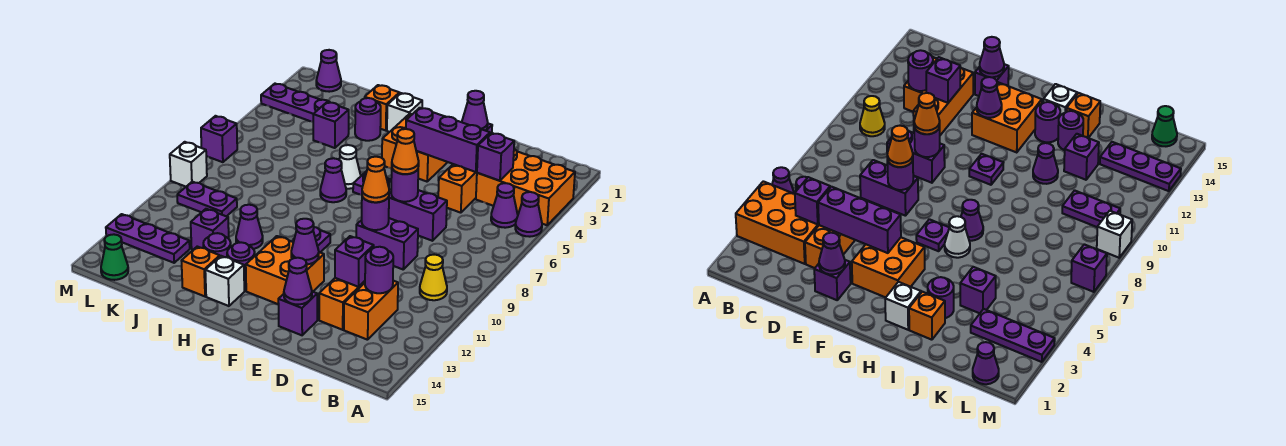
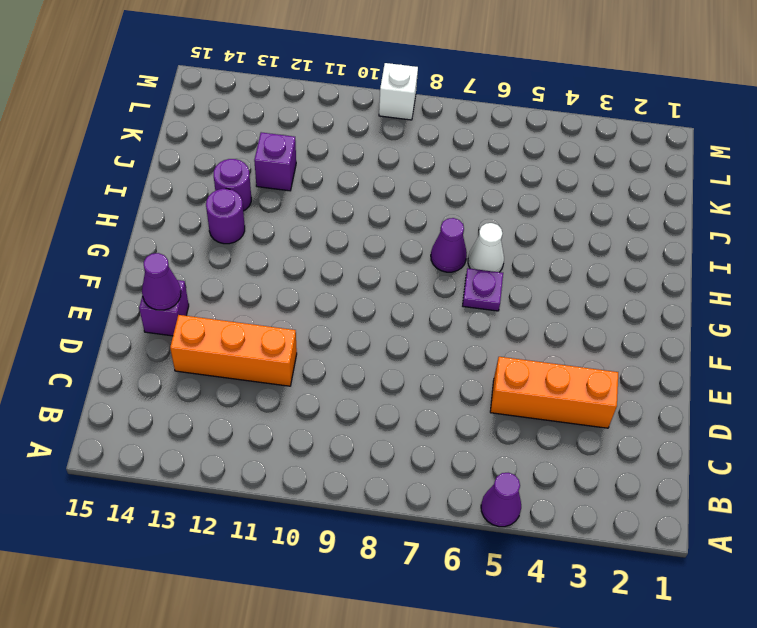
none -> orange brick A3:C4 level 1
none -> purple cone B5 level 1
none -> yellow cone B10 level 1
none -> orange brick C12:C13 level 1

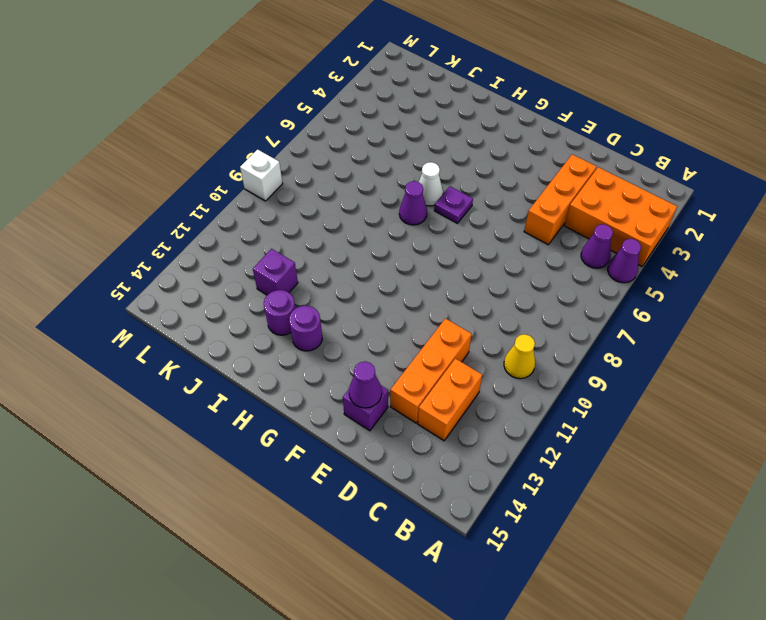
none -> purple brick D7:E7 level 1
none -> purple brick D9:E9 level 1
none -> purple brick E2 level 1
none -> orange brick F3:G4 level 1

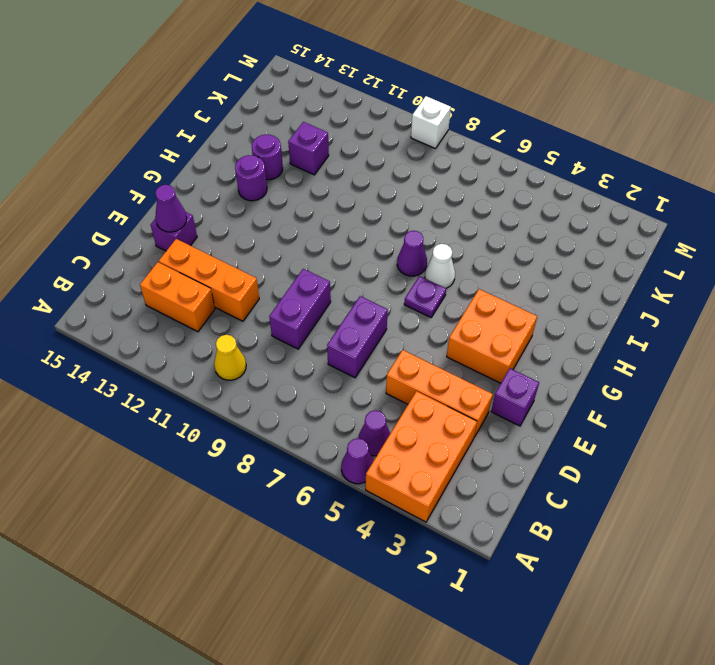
none -> orange brick F12:G13 level 1
none -> purple plate G10 level 1
none -> white brick H2 level 1
none -> white brick H14 level 1

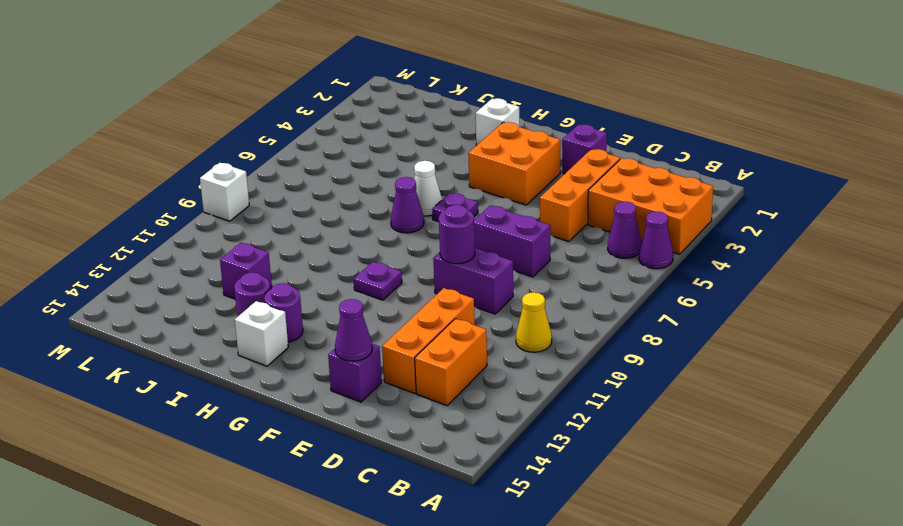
none -> orange brick F12:G13 level 1
none -> orange brick I2 level 1
none -> purple round brick I3 level 1
none -> purple cone I11 level 1

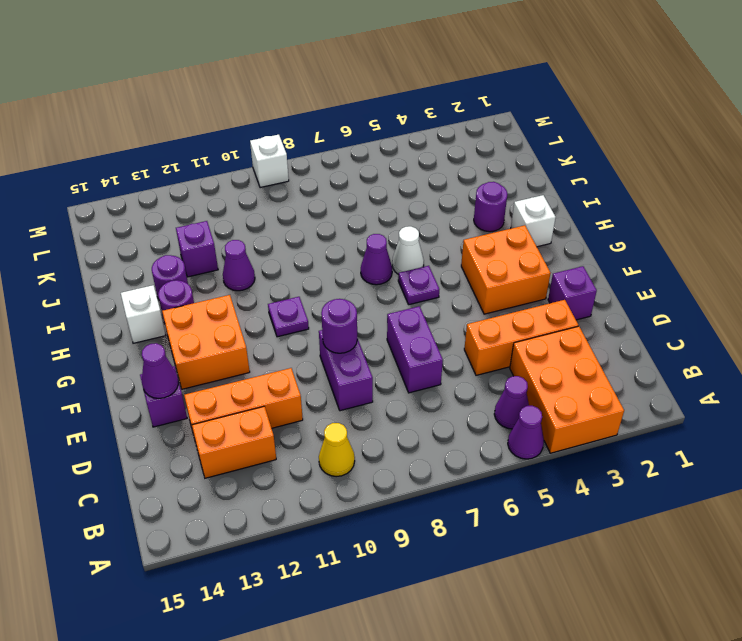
none -> orange brick I2 level 1
none -> orange brick I14 level 1
none -> purple brick J4 level 1
none -> purple plate K3:M3 level 1

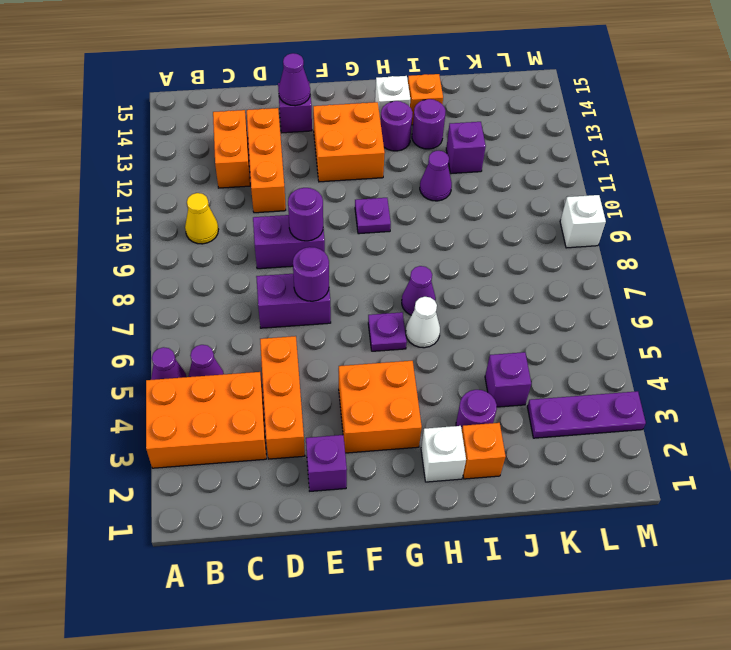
none -> purple plate K10:L10 level 1
none -> purple plate K13:M13 level 1
none -> purple cone L1 level 1
none -> green cone L15 level 1

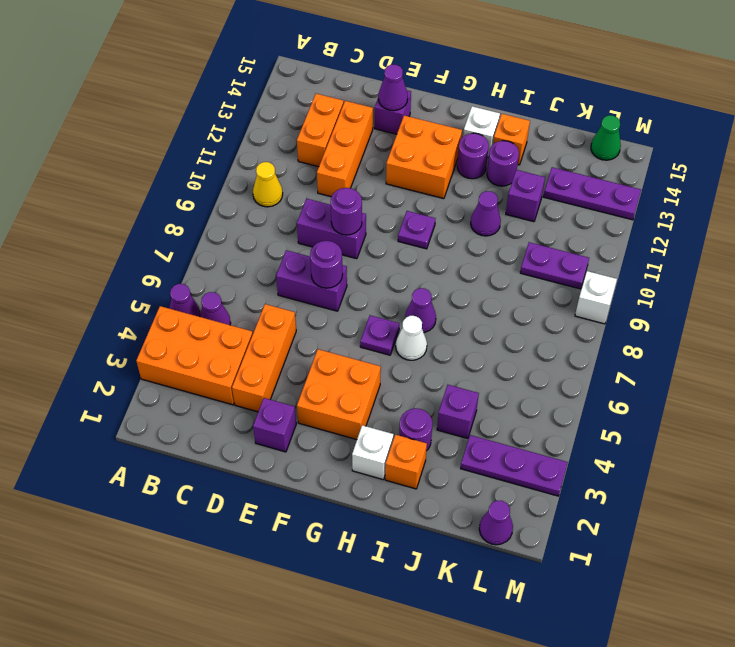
none -> purple brick M7 level 1
none -> purple brick C4 level 2
none -> purple round brick C12 level 2
none -> purple brick D4:F4 level 2

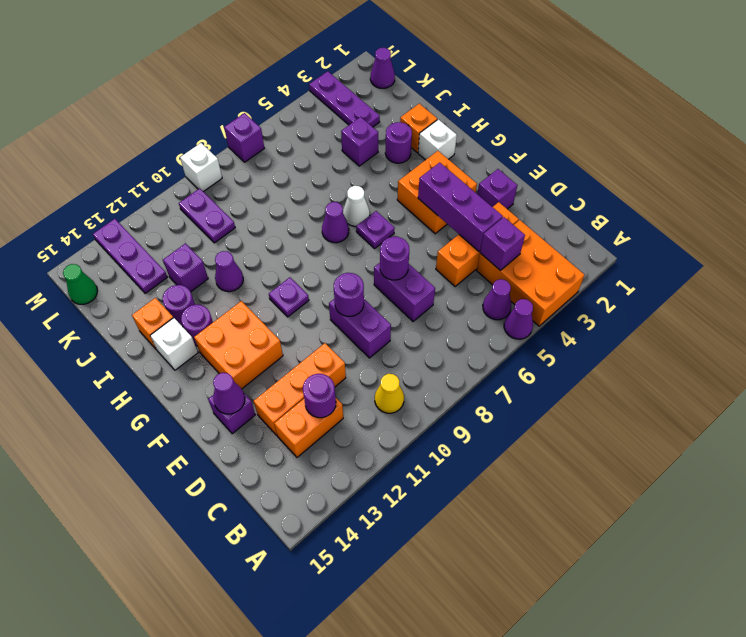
none -> purple brick D12 level 2
none -> purple cone E2 level 2
none -> purple cone F12 level 2
none -> orange cone E7 level 3

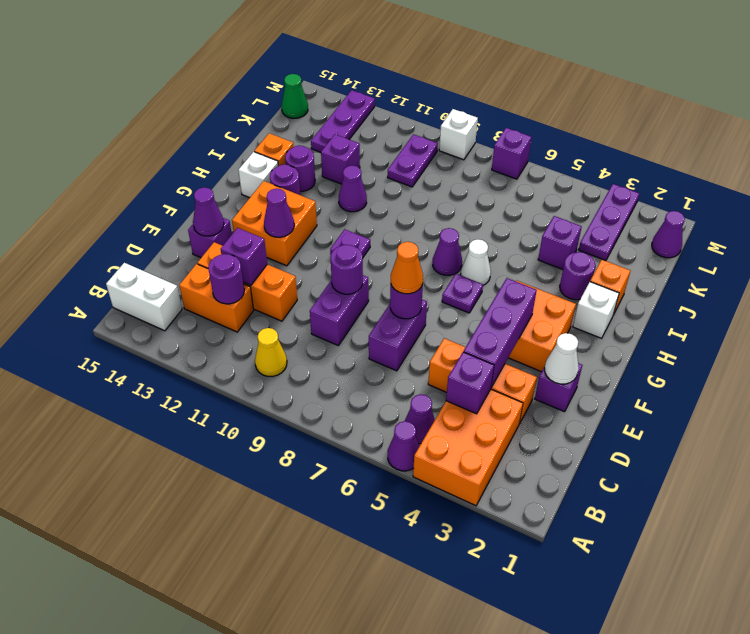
white brick B14:B15 level 1 -> none
white cone E2 level 2 -> purple cone E2 level 2
none -> orange cone E9 level 3

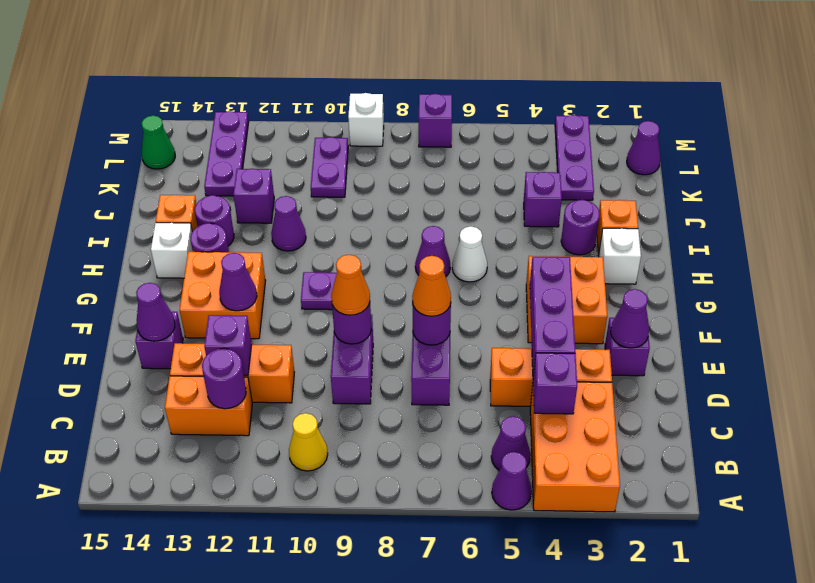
none -> purple plate G6 level 1

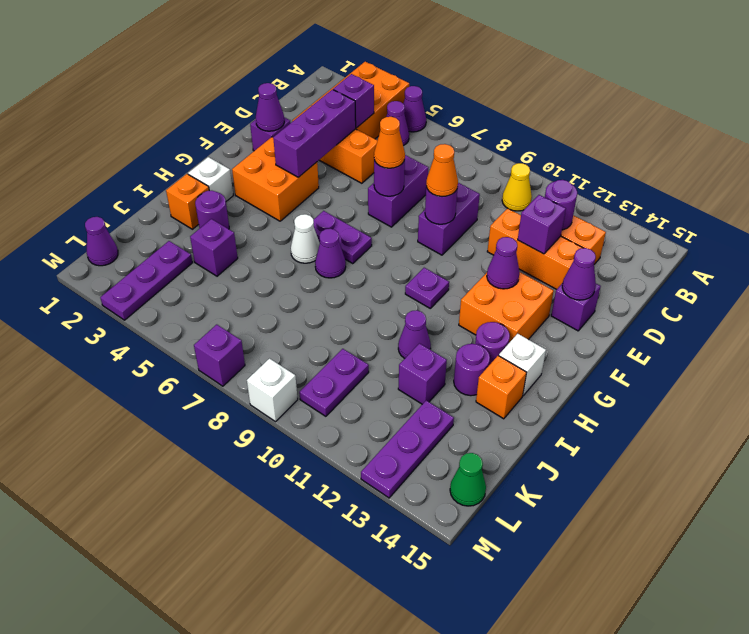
purple plate G6:G7 level 1 -> purple plate G6 level 1

